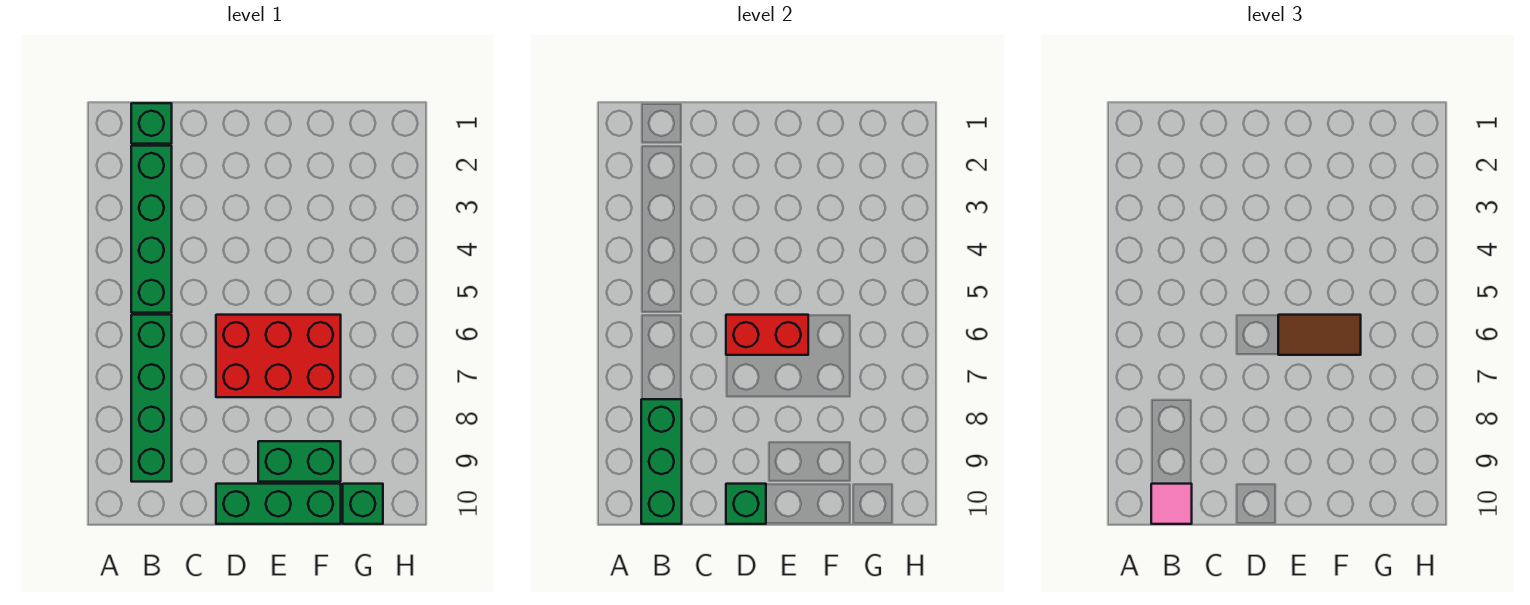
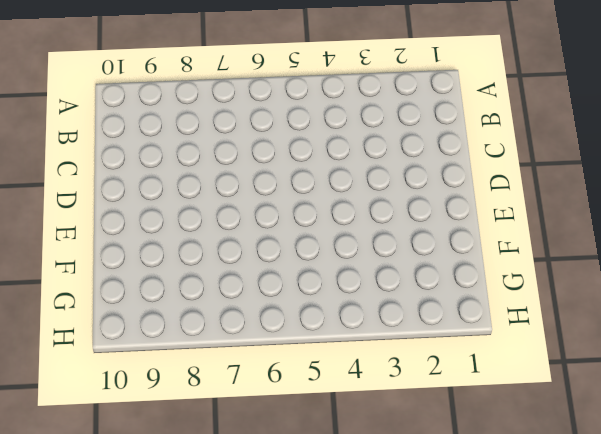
none -> green brick B1 level 1
none -> green brick B2:B5 level 1
none -> green brick B6:B9 level 1

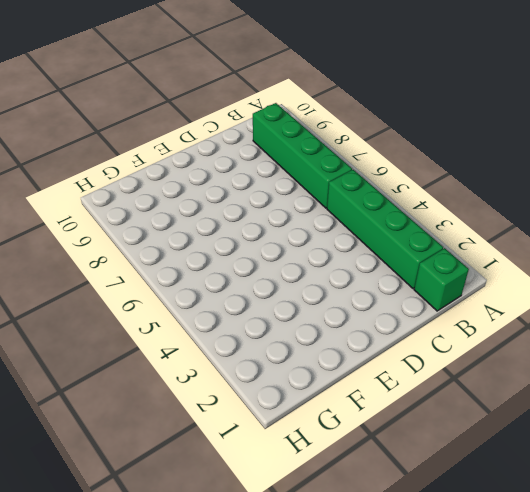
none -> red brick D6:F7 level 1
none -> green brick D10:F10 level 1
none -> green brick E9:F9 level 1

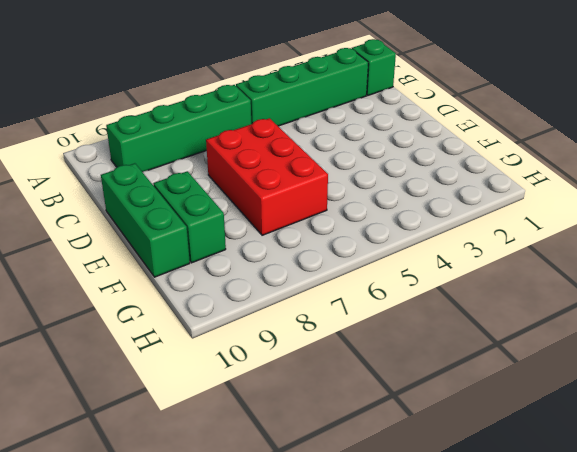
none -> green brick G10 level 1
none -> green brick B8:B10 level 2
none -> red brick D6:E6 level 2

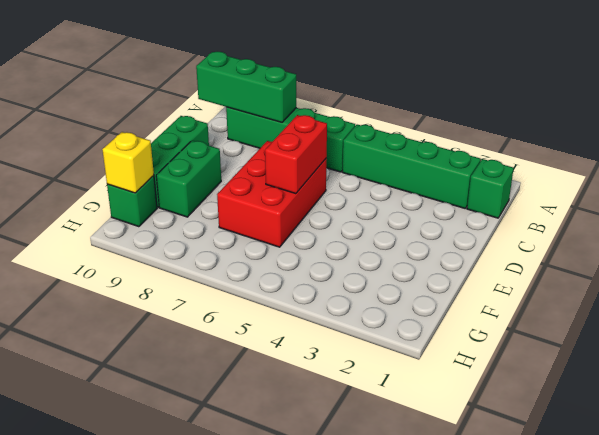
yellow brick G10 level 2 -> none
none -> green brick D10 level 2
none -> pink tile B10 level 3
none -> brown tile E6:F6 level 3

